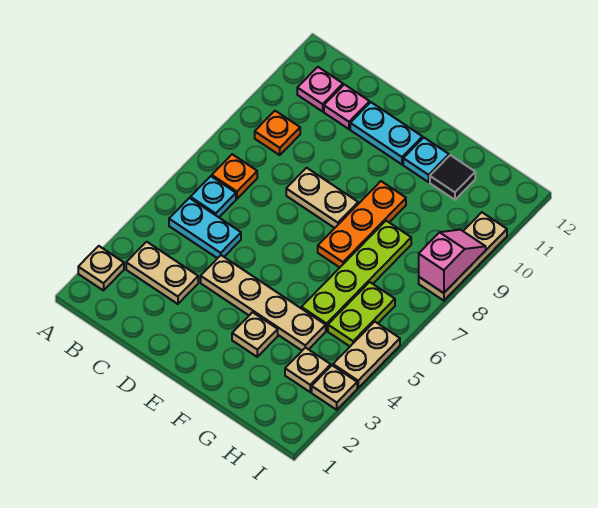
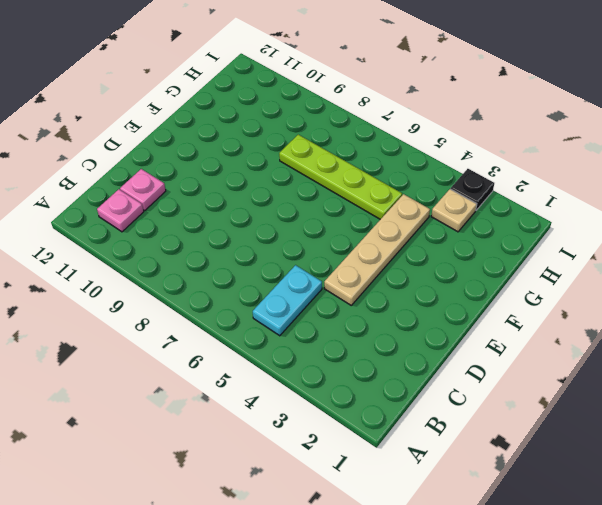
black plate I3 level 1 -> tan plate I3 level 1
none -> tan plate A2 level 1
none -> tan plate B3:C3 level 1
none -> cyan plate B6 level 1

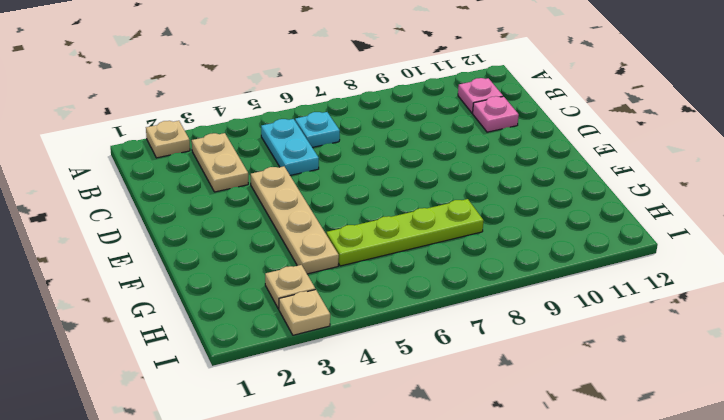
none -> orange plate B7 level 1
none -> orange plate B9 level 1
none -> tan plate D8:E8 level 1

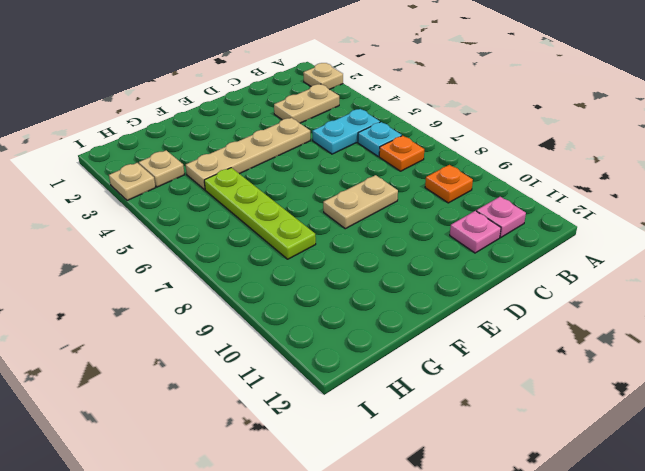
none -> cyan plate D11:E11 level 1
none -> tan plate F3 level 1
none -> orange plate F7:F9 level 1

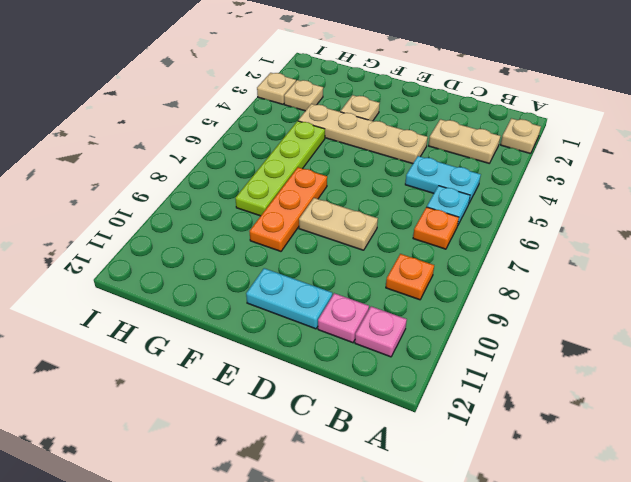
none -> cyan plate F11 level 1
none -> black tile G11 level 1
none -> lime plate H5:H6 level 1

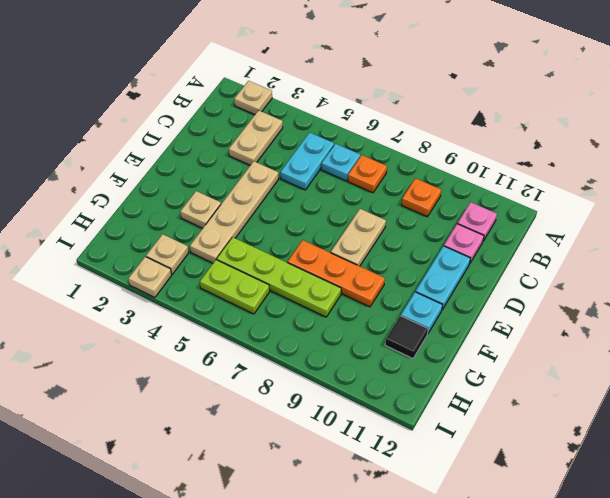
none -> tan plate I4:I5 level 1
none -> tan plate I8:I10 level 1
none -> pink slope I8:I9 level 2 top 8

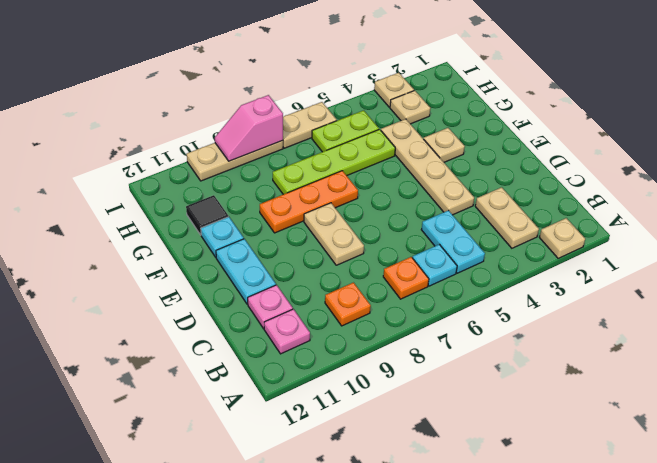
tan plate I6:I7 level 1 -> tan plate I4:I5 level 1

